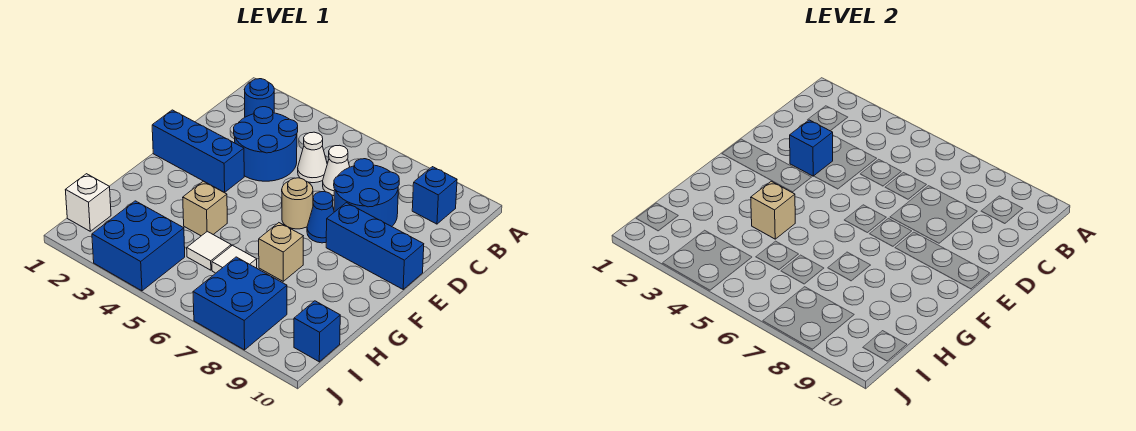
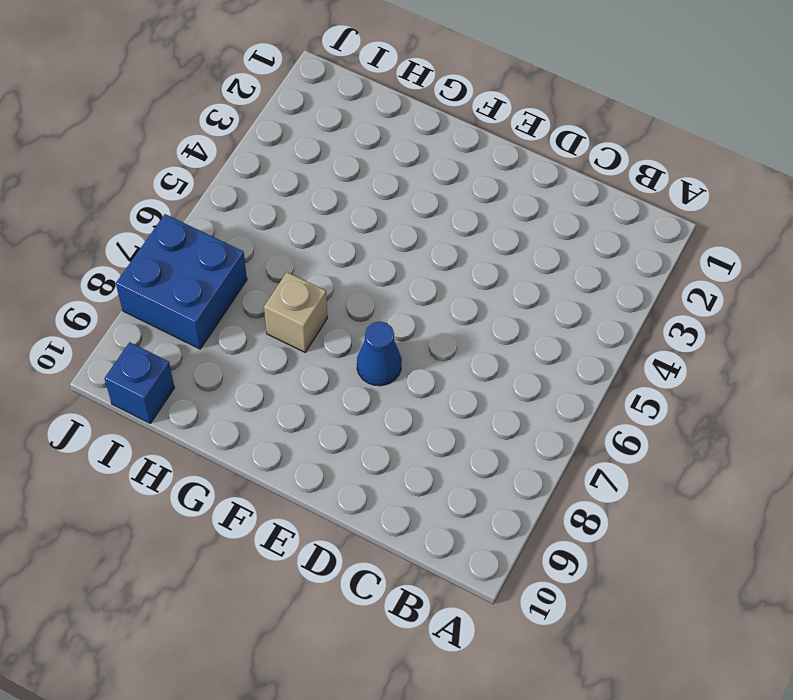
none -> blue round brick B2 level 1
none -> blue brick B9 level 1
none -> blue round brick C3:D4 level 1

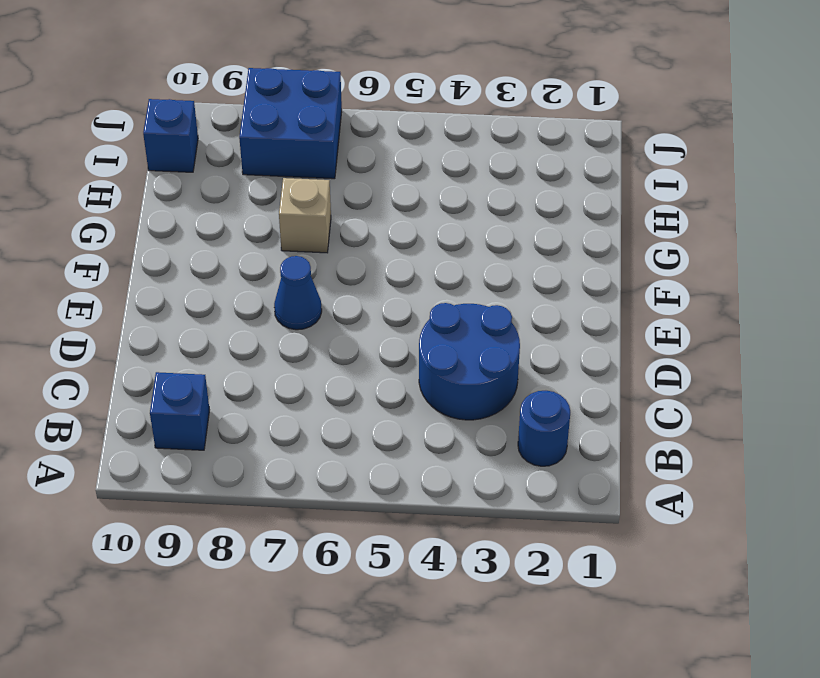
none -> white cone C5 level 1
none -> white cone C6 level 1
none -> blue round brick C7:D8 level 1

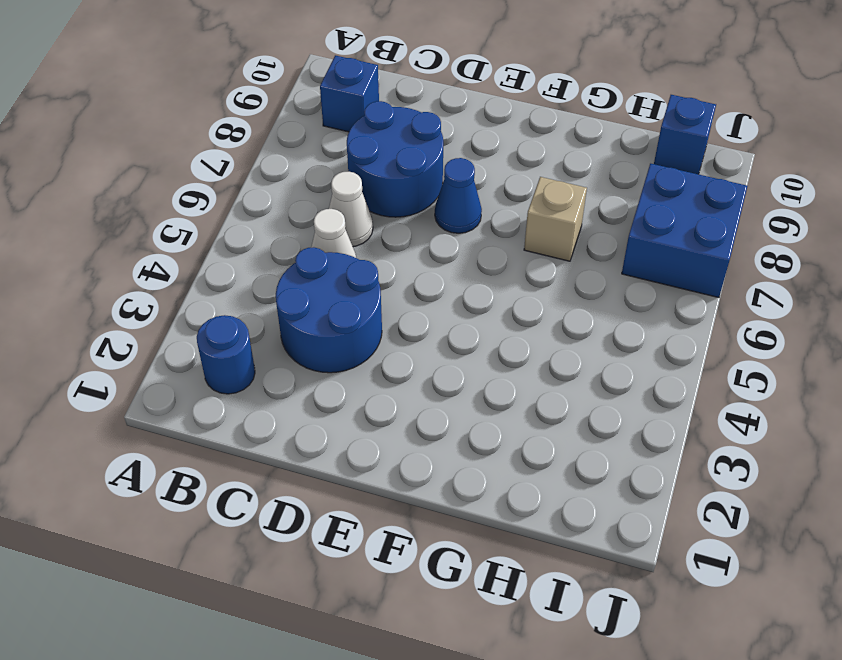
none -> blue brick E1:E3 level 1
none -> tan round brick E6 level 1
none -> blue brick E8:E10 level 1

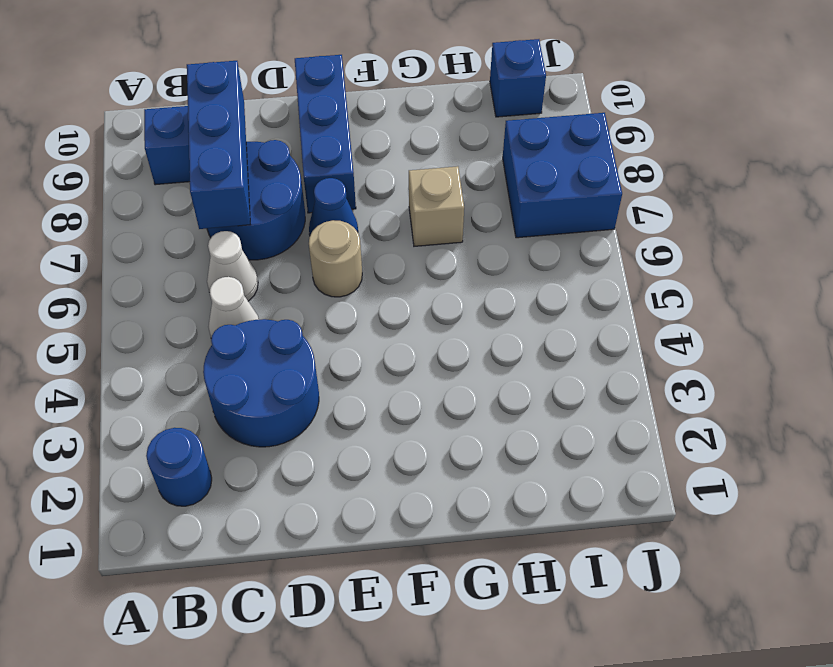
blue brick C7:C9 level 2 -> blue brick E1:E3 level 1
none -> tan brick G4 level 1
none -> white tile H5 level 1
none -> white tile H6 level 1

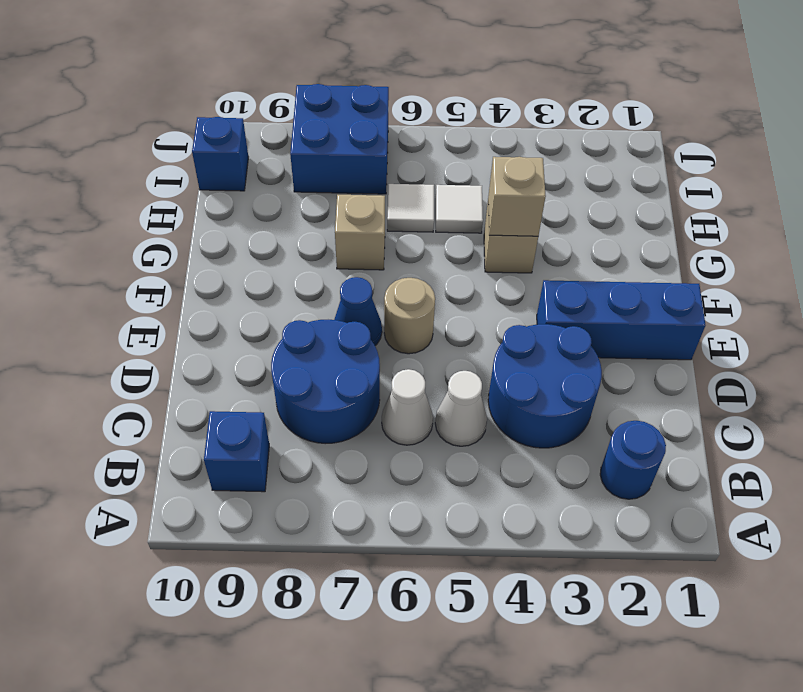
none -> blue brick E8:E10 level 1
none -> white brick I1 level 1
none -> blue brick I3:J4 level 1

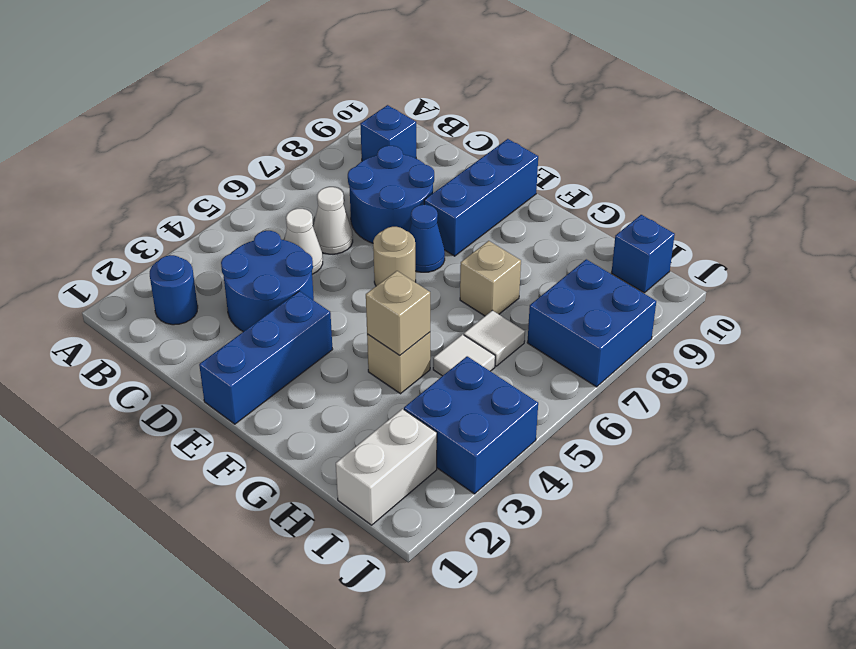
white brick I1:I2 level 1 -> white brick I1 level 1
none -> blue brick D3 level 2

